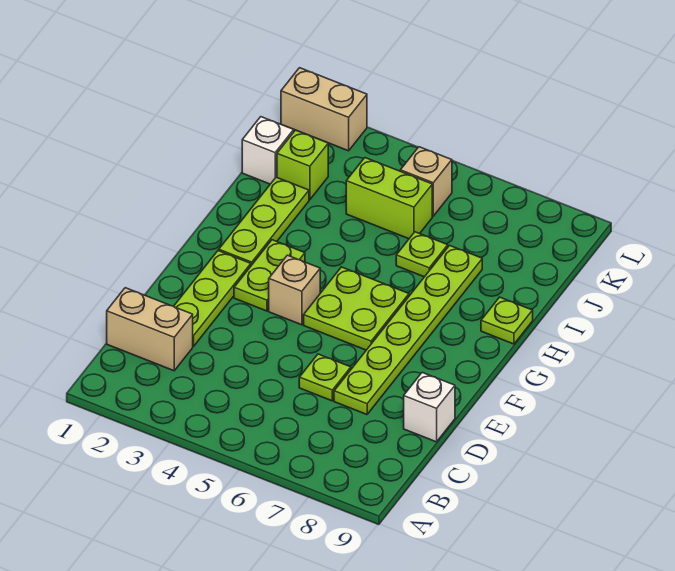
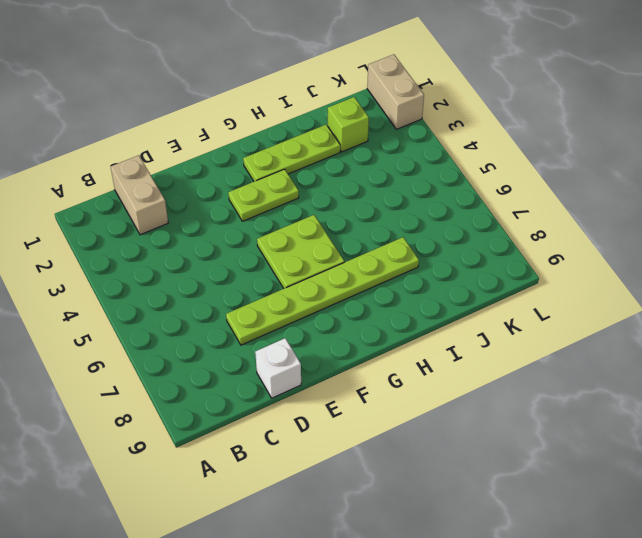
none -> lime plate D2:F2 level 1
none -> lime plate D6 level 1
none -> tan brick F4 level 1

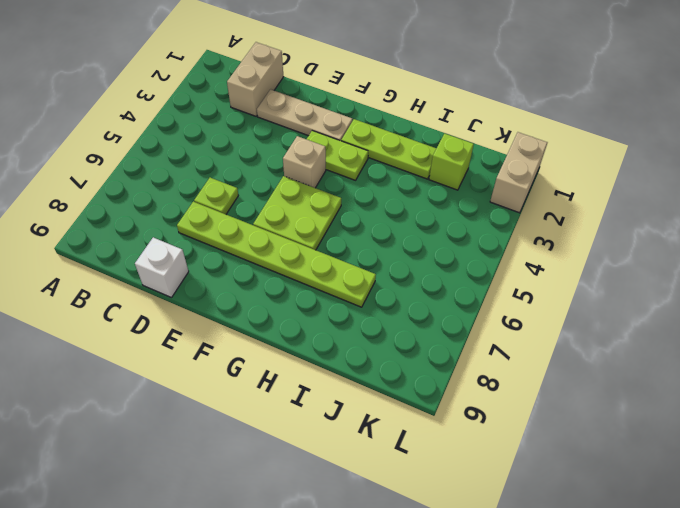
tan plate D2:F2 level 1 -> lime plate D2:F2 level 1
none -> lime plate H9 level 1
none -> lime plate I6 level 1
none -> white brick J1 level 1

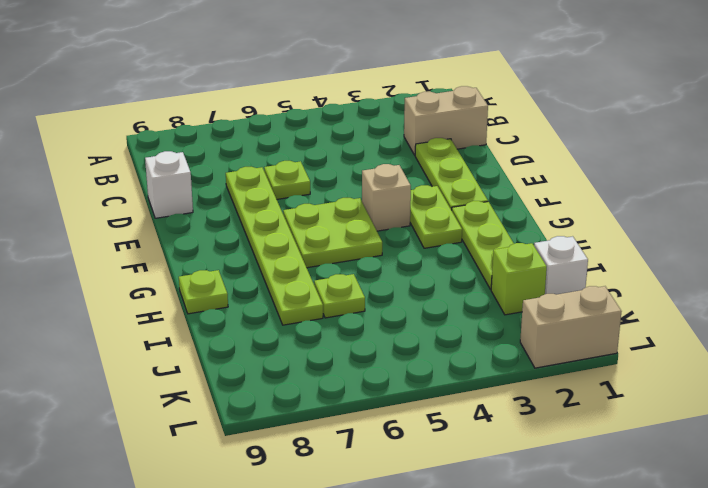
none -> lime brick J4:J5 level 1
none -> tan brick K5 level 1

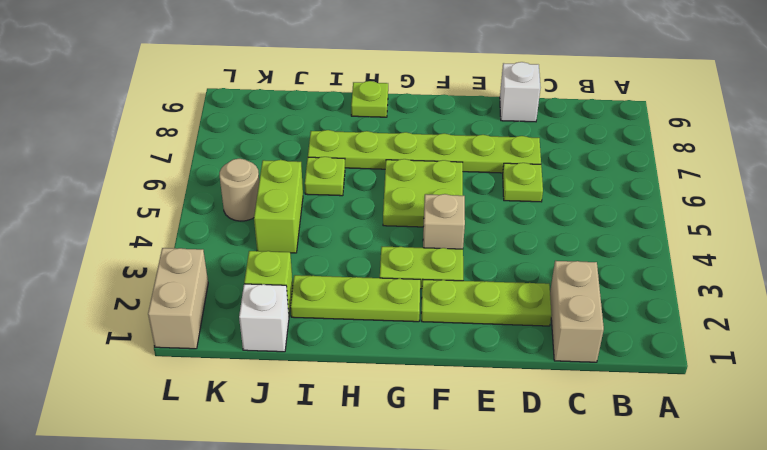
tan round brick K5 level 1 -> tan brick K5 level 1

